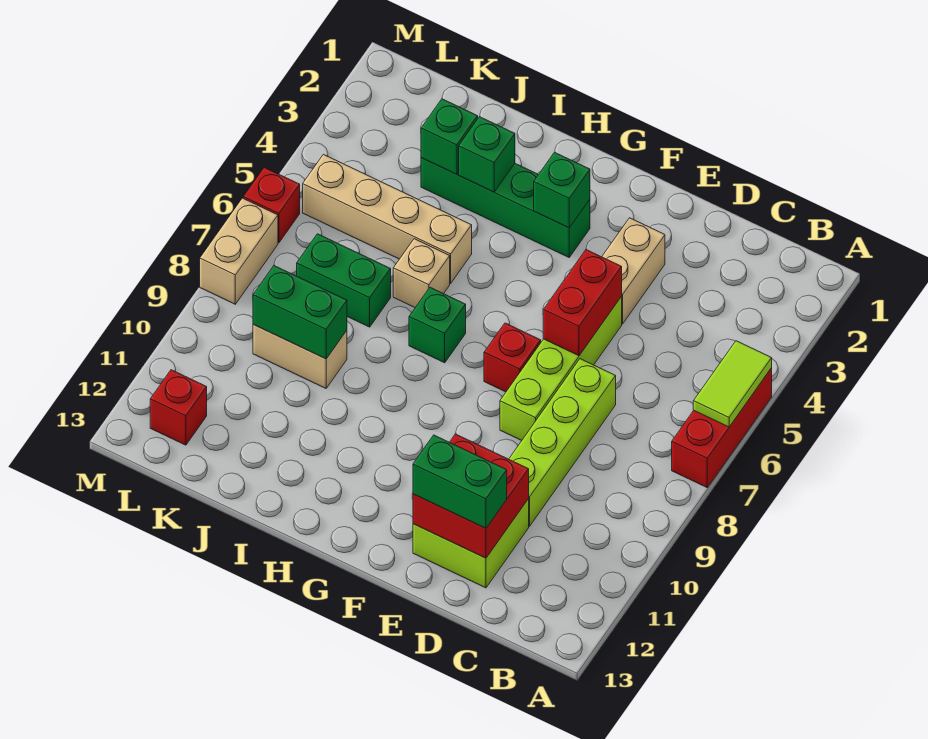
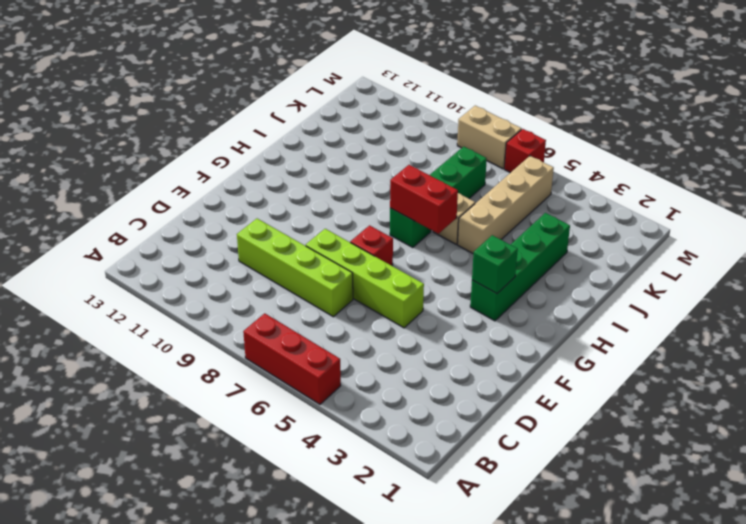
red brick H6:H7 level 2 -> red brick E5:E6 level 2
none -> lime brick D11:E12 level 1
none -> tan brick E3:E4 level 1
none -> tan brick J9:K9 level 1

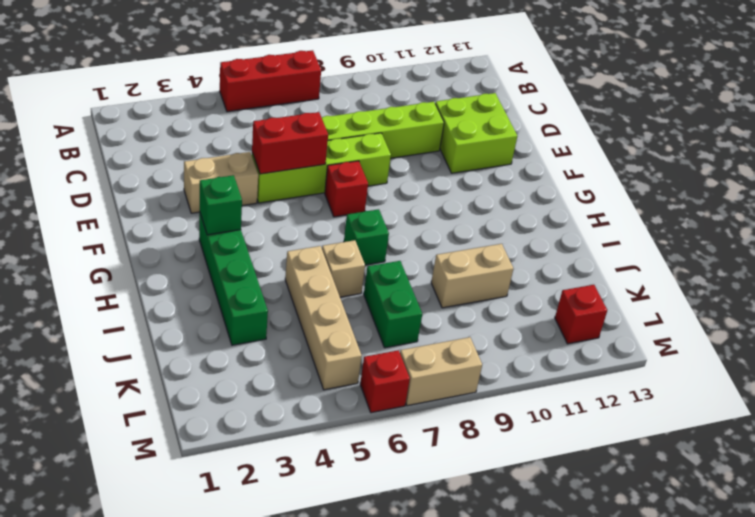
tan brick J9:J10 level 1 -> tan brick J9:K9 level 1
none -> lime tile A5:A6 level 2
none -> red brick D11:E12 level 2
none -> green brick I3 level 2

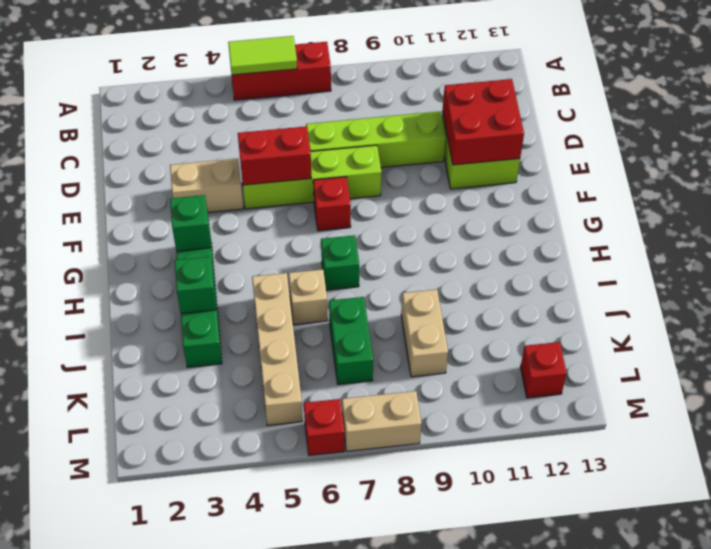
none -> green brick J3 level 2
none -> green brick J9:K9 level 2
none -> green brick D12:E12 level 3

